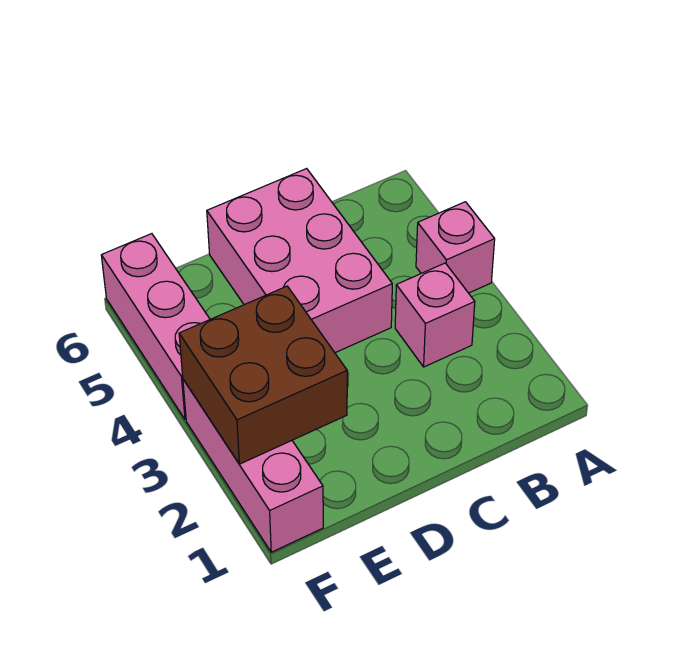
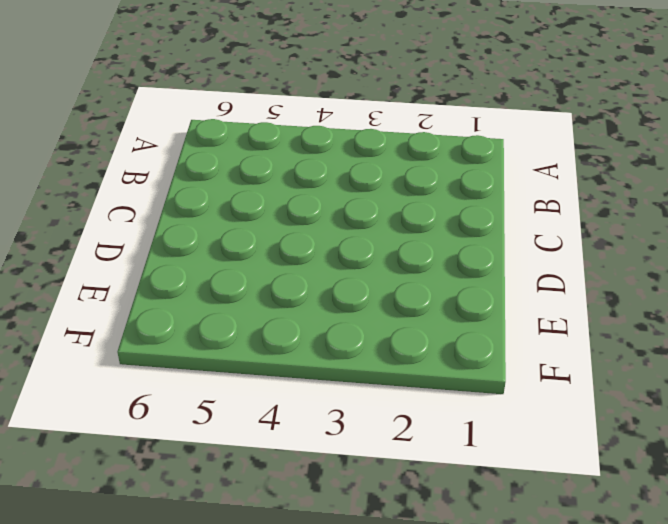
none -> pink brick A4 level 1
none -> pink brick B3 level 1

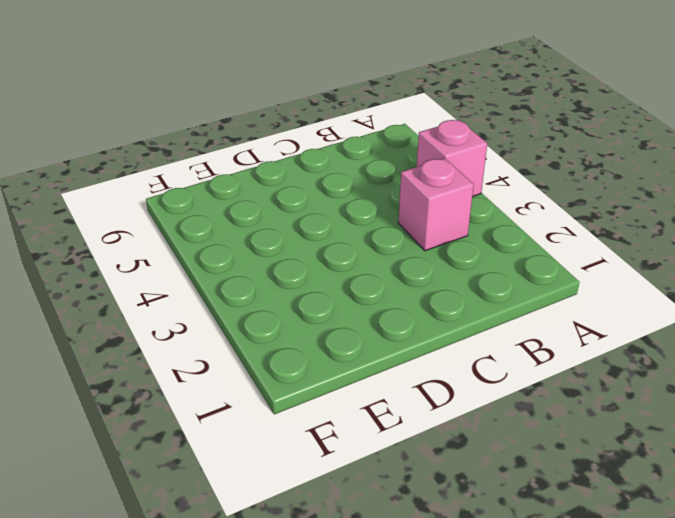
none -> pink brick C4:D6 level 1
none -> pink brick F1:F3 level 1

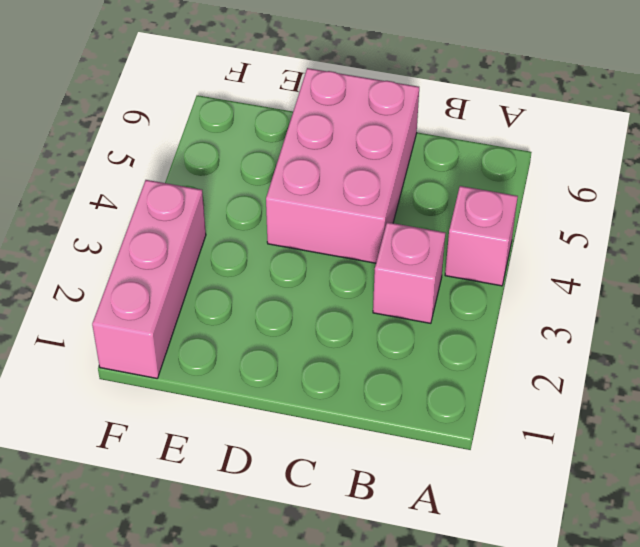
none -> pink brick F4:F6 level 1
none -> brown brick E2:F3 level 2

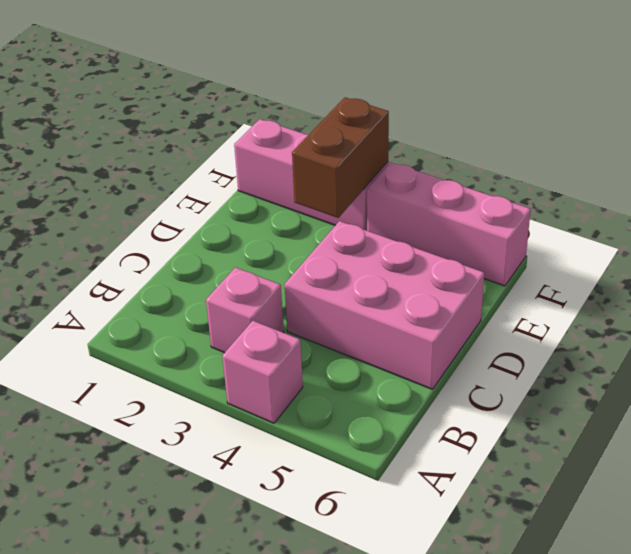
brown brick E3:F3 level 2 -> brown brick E2:F3 level 2

